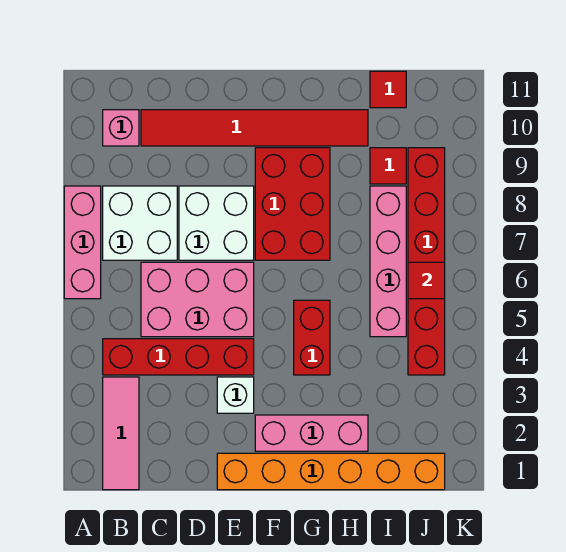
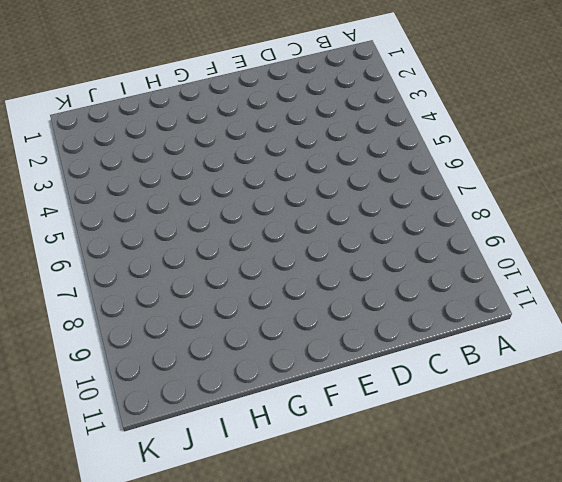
none -> pink brick A6:A8 level 1
none -> pink tile B1:B3 level 1
none -> red brick B4:E4 level 1

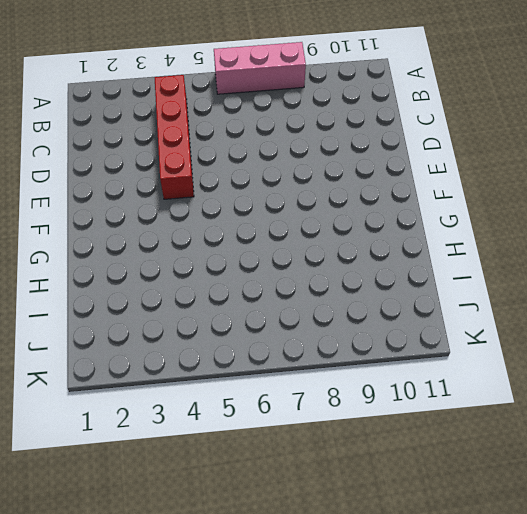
none -> pink tile B1:B3 level 1
none -> white brick B7:C8 level 1
none -> pink brick B10 level 1

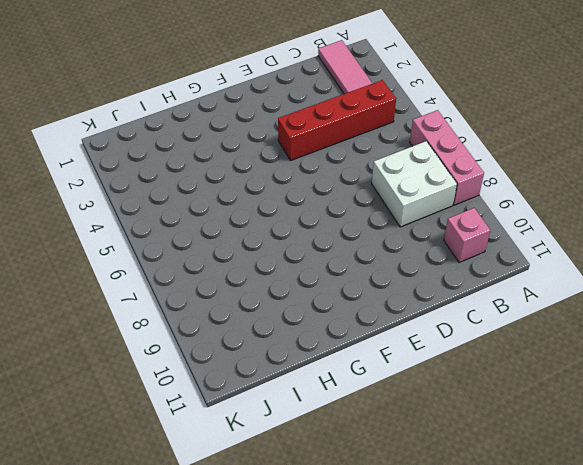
none -> pink brick C5:E6 level 1
none -> red tile C10:H10 level 1
none -> white brick D7:E8 level 1

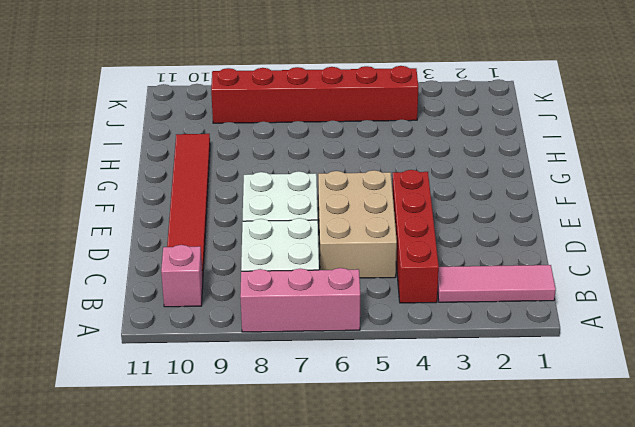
tan brick C5:E6 level 1 -> pink brick C5:E6 level 1
none -> orange brick E1:J1 level 1
none -> white brick E3 level 1
none -> pink brick F2:H2 level 1

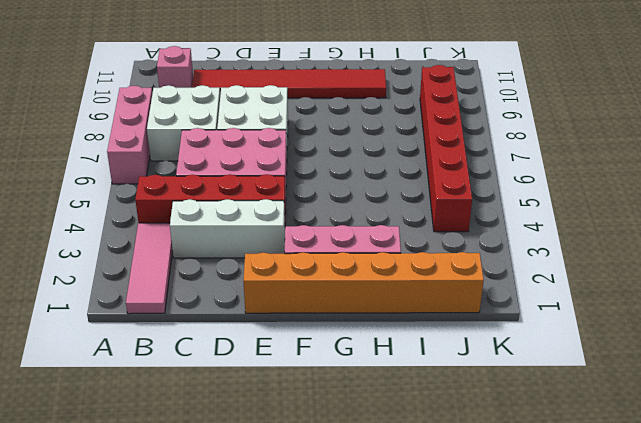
white brick C3:E3 level 1 -> white brick E3 level 1
none -> red brick F7:G9 level 1
none -> red brick G4:G5 level 1
none -> pink brick I5:I8 level 1

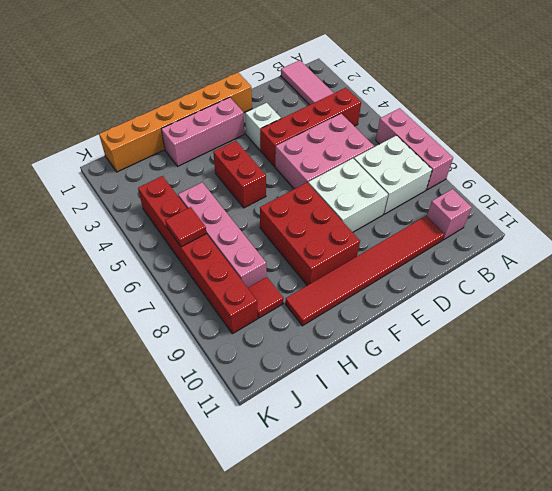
none -> red tile I11 level 1

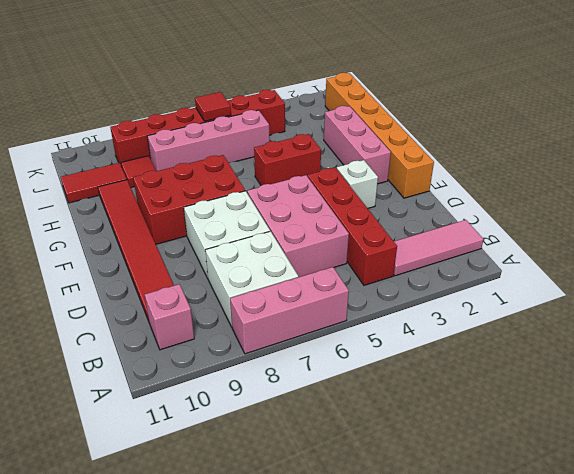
red tile I10:I11 level 1 -> red tile I11 level 1

